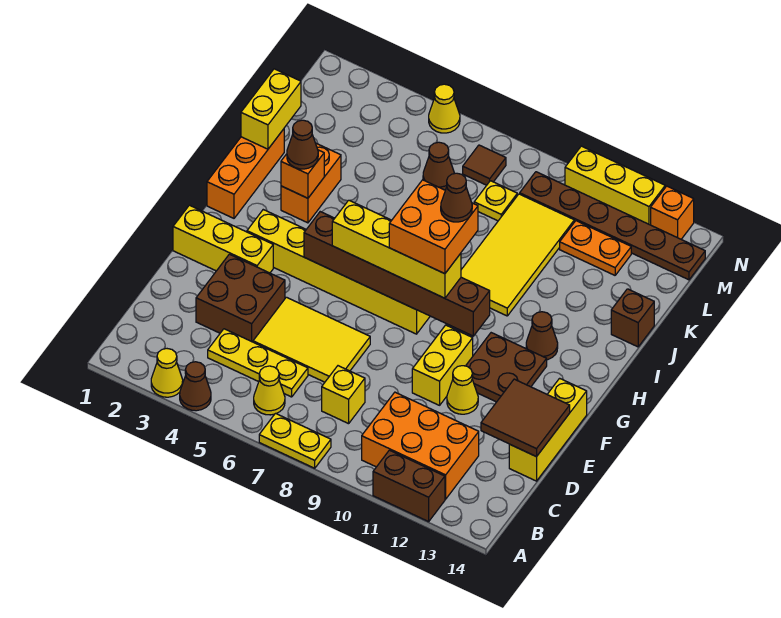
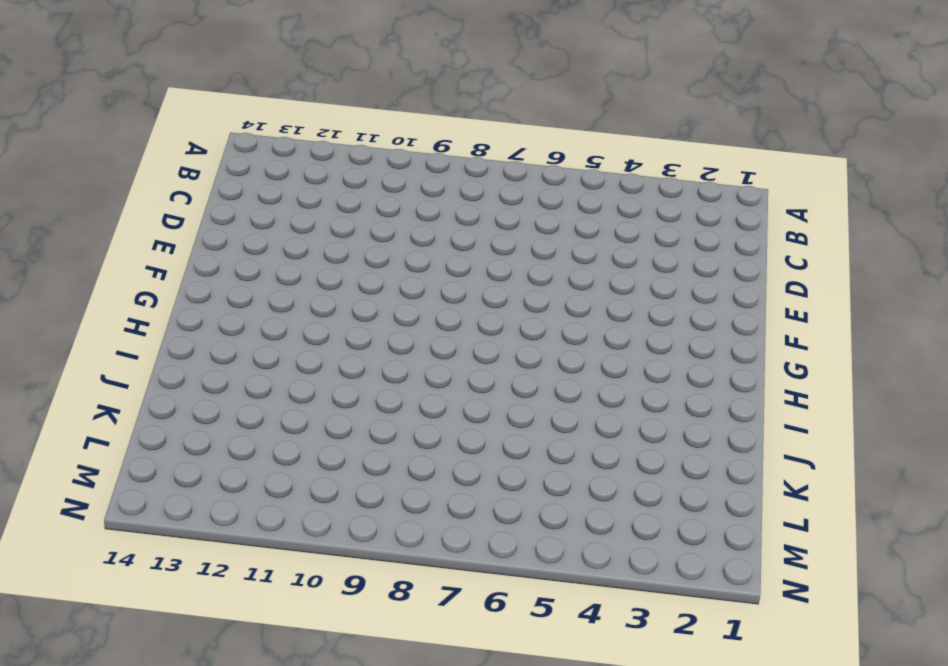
none -> yellow cone A3 level 1
none -> brown cone A4 level 1
none -> yellow plate A7:A8 level 1
none -> brown brick A11:A12 level 1

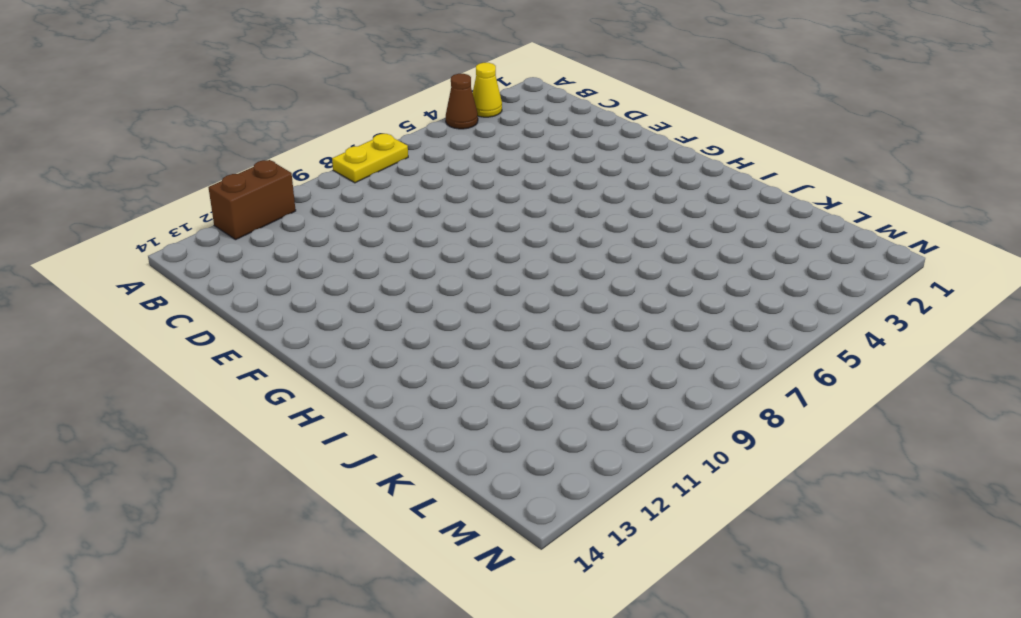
none -> yellow cone B6 level 1
none -> orange brick B10:C12 level 1
none -> yellow plate C4:C6 level 1
none -> yellow brick C8 level 1

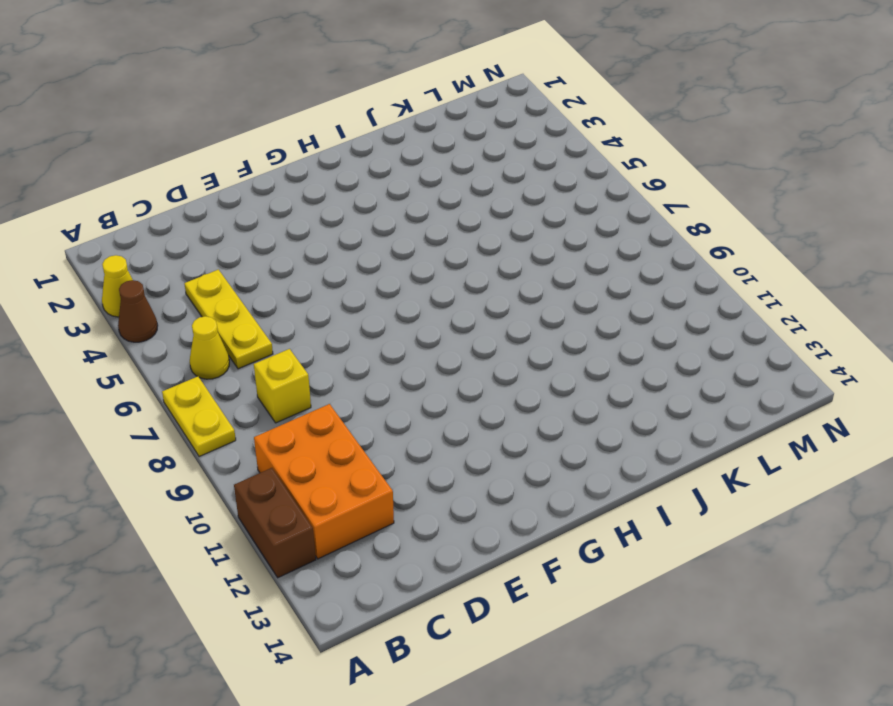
none -> brown brick D3:E4 level 1
none -> yellow tile D5:E7 level 1
none -> yellow brick D14:F14 level 1
none -> yellow brick E10:F10 level 1

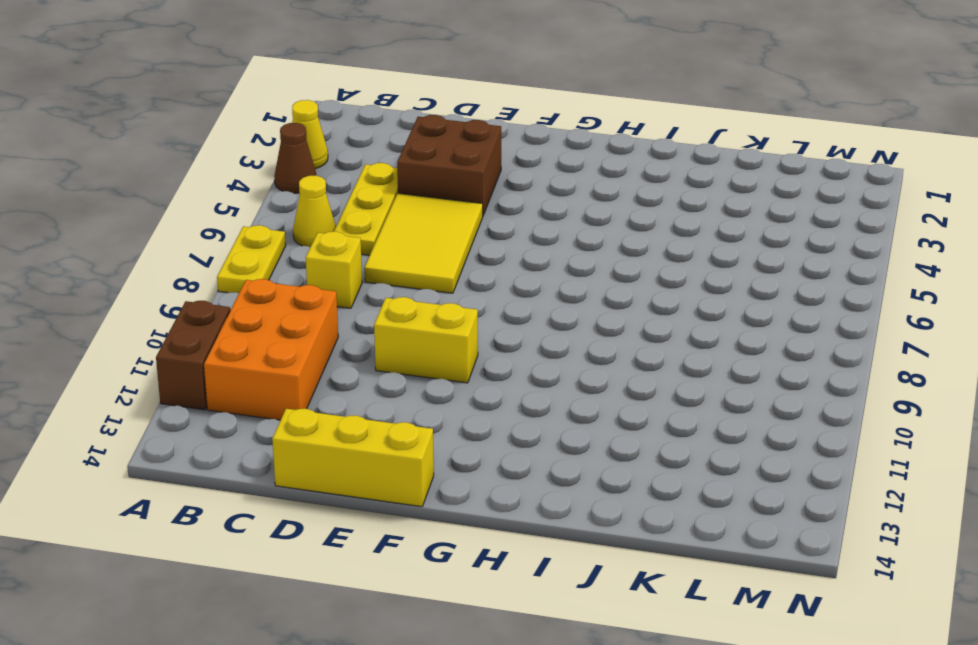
none -> yellow cone E11 level 1
none -> yellow brick F1:F3 level 1
none -> brown plate F11:G12 level 1
none -> yellow brick G3:G8 level 1

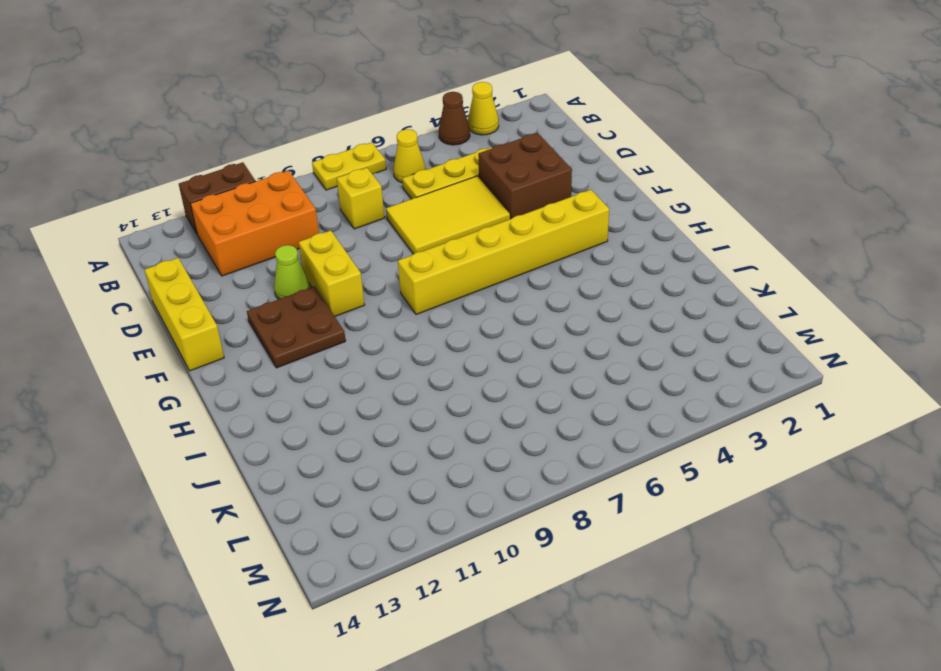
lime cone E11 level 1 -> yellow cone E11 level 1
none -> yellow brick F1:F3 level 1
none -> orange brick H1:J1 level 1
none -> brown cone H12 level 1
none -> orange brick I3:J3 level 1

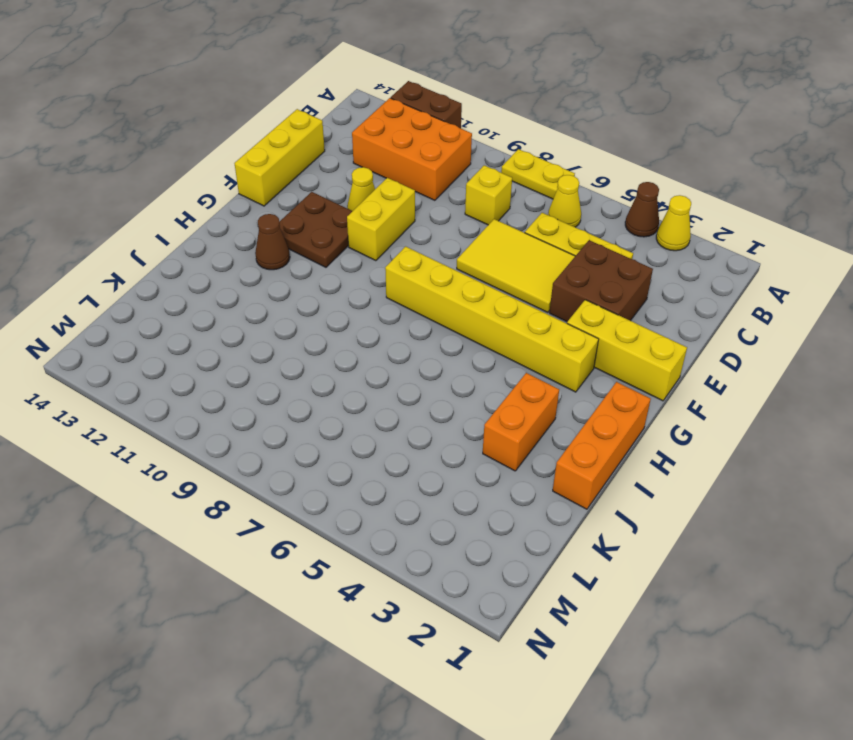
none -> yellow tile I9:L10 level 1
none -> brown brick J14 level 1
none -> brown cone L6 level 1
none -> yellow plate L8 level 1

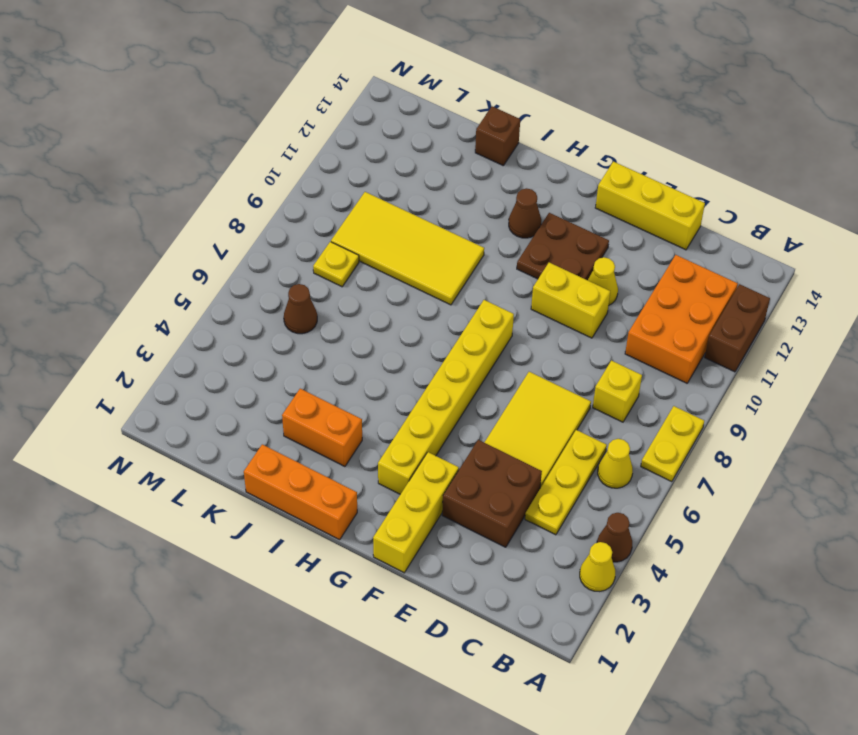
none -> orange plate L11:L12 level 1
none -> brown tile M7 level 1
none -> brown plate M9:M14 level 1
none -> yellow cone N5 level 1

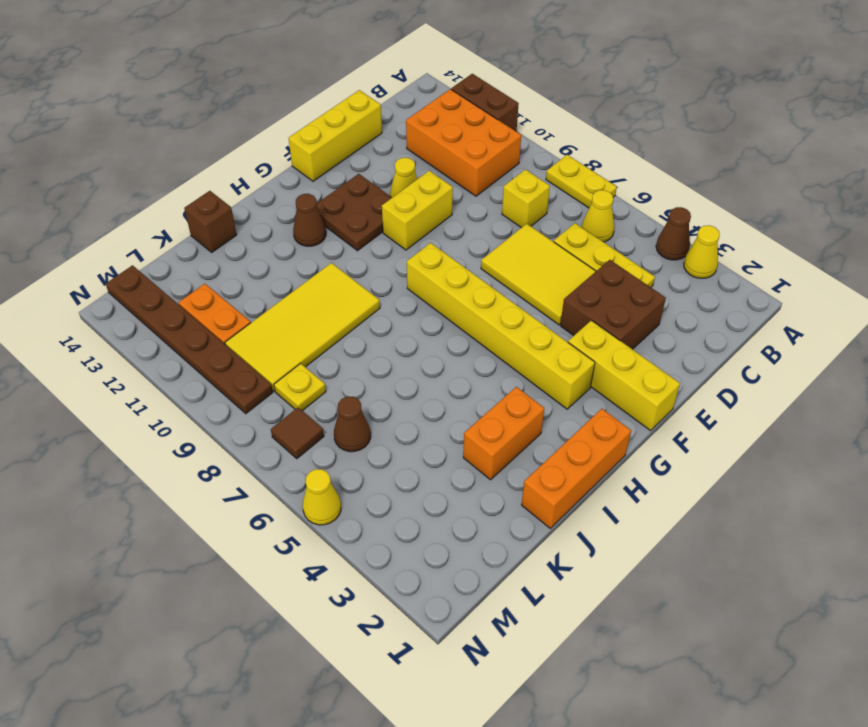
none -> yellow brick N10:N12 level 1
none -> orange brick N13 level 1
none -> brown tile D13:E14 level 2
none -> brown brick G5:G10 level 2

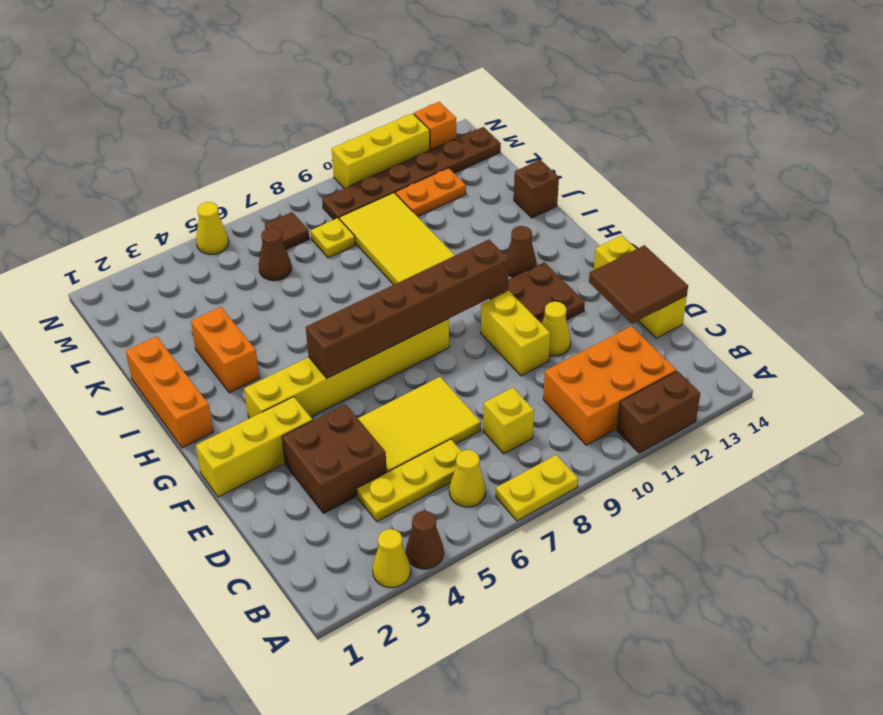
none -> orange brick I3 level 2
none -> yellow brick J1:K1 level 2
none -> yellow brick G6:G9 level 3
none -> brown cone I3 level 3

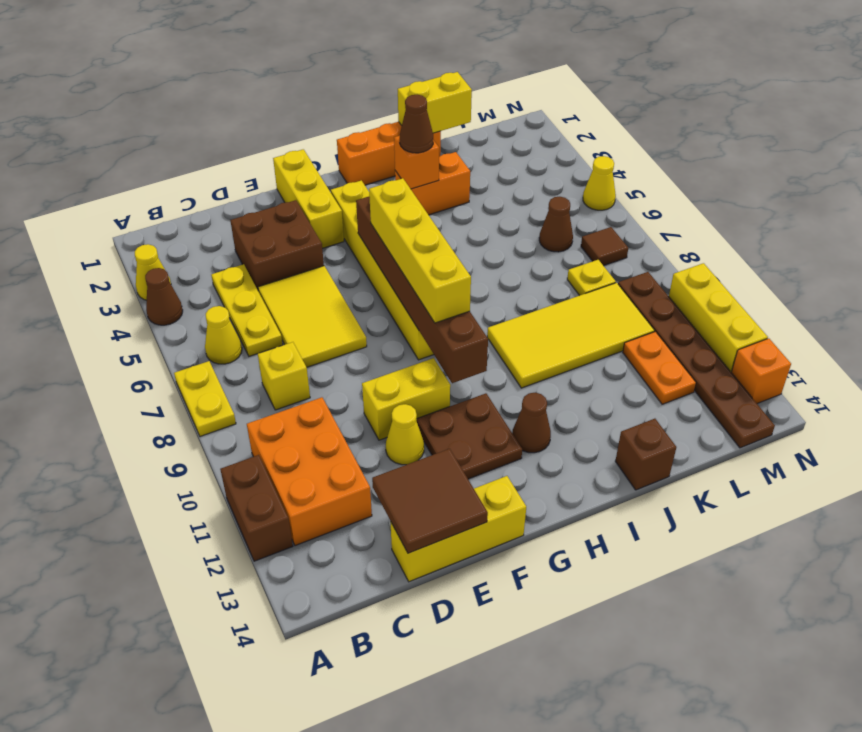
none -> orange brick G8:H9 level 4
none -> brown cone H9 level 5

